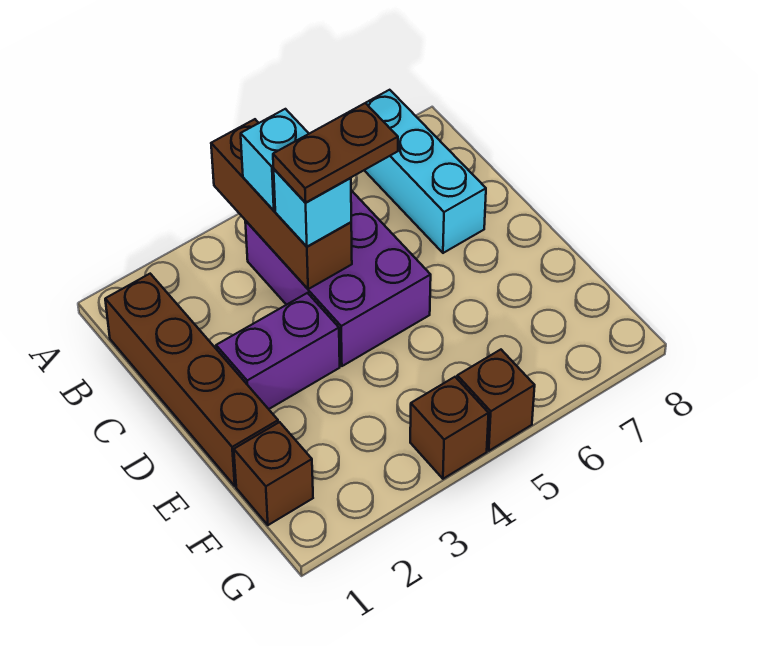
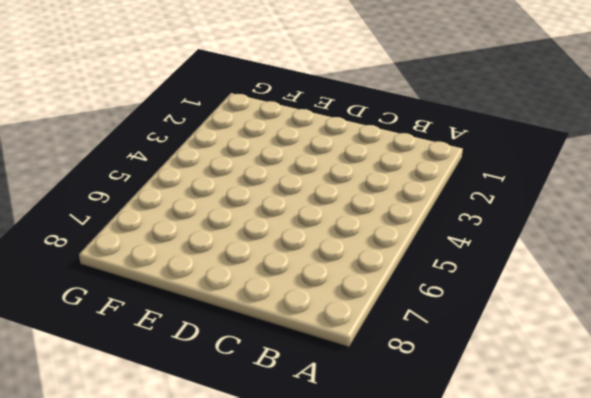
none -> cyan brick A7:C7 level 1
none -> brown brick B1:E1 level 1

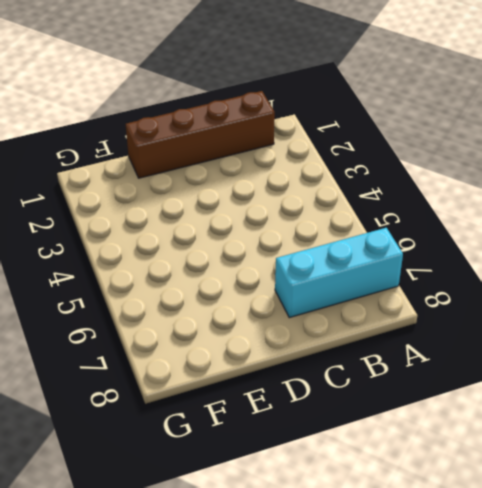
none -> purple brick B4:D5 level 1
none -> purple brick D2:D3 level 1

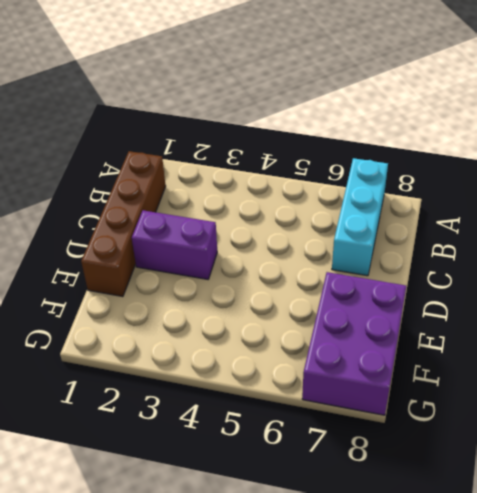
purple brick E7:G8 level 1 -> purple brick B4:D5 level 1
none -> brown brick F1 level 1
none -> brown brick G4 level 1

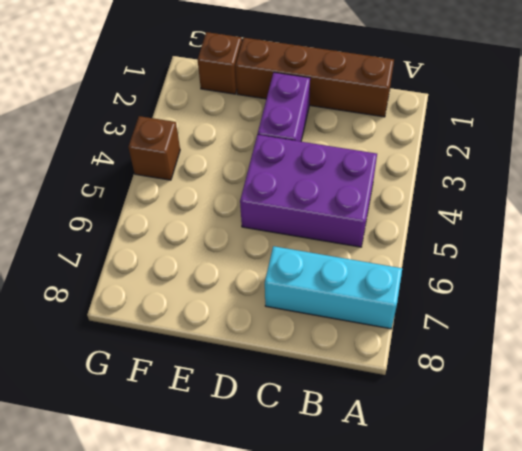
none -> brown brick G5 level 1
none -> brown brick A4:C4 level 2

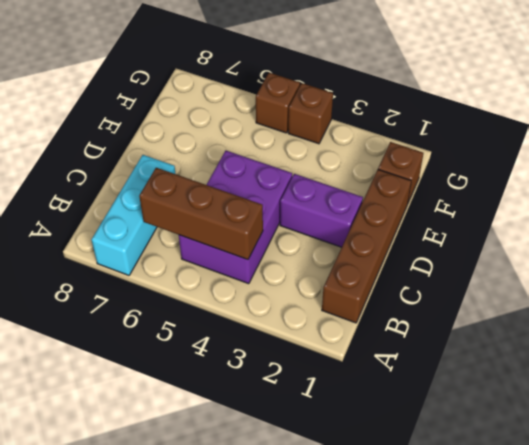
brown brick B4:B6 level 2 -> brown brick A4:C4 level 2
none -> cyan brick B4 level 3
none -> cyan brick C4 level 3

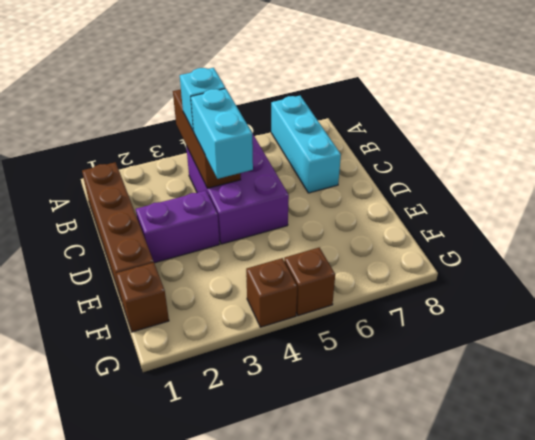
cyan brick C4:D4 level 3 -> cyan brick C4 level 3
none -> brown plate C4:C5 level 4

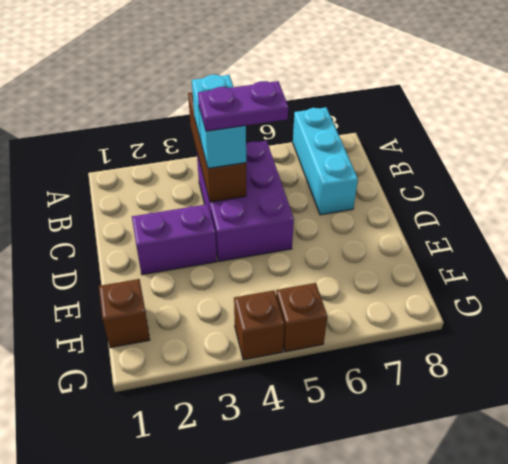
purple plate C4:C5 level 4 -> brown plate C4:C5 level 4
none -> brown brick B1:E1 level 1

